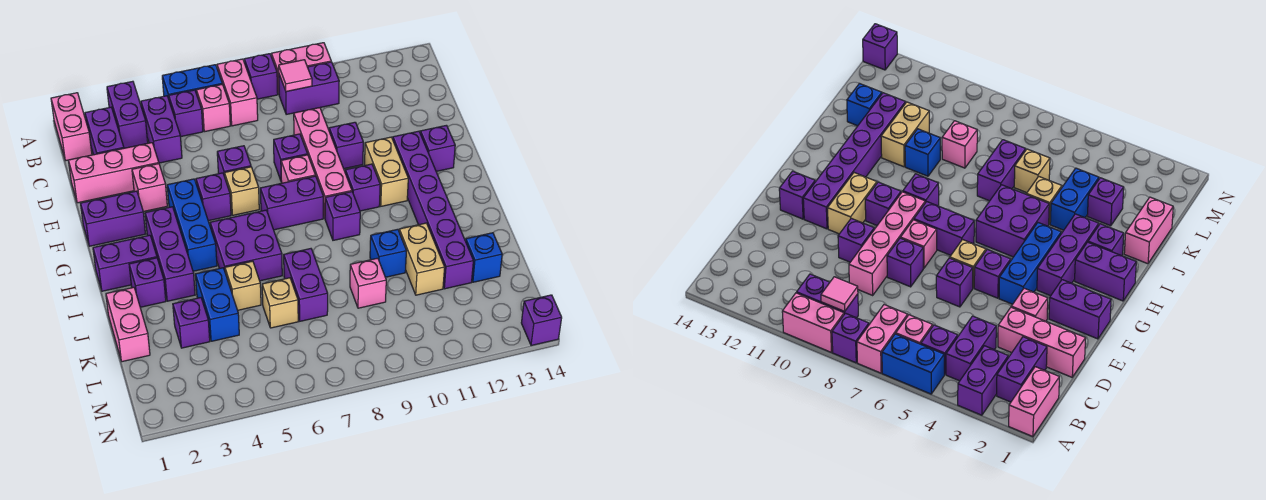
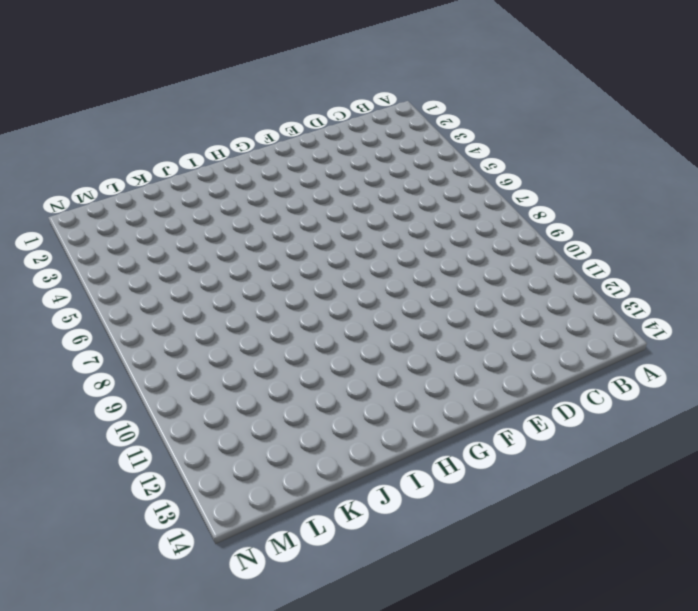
none -> pink brick A1:B1 level 1
none -> purple brick A3:B3 level 1
none -> blue brick A5:A6 level 1
none -> pink brick A7:B7 level 1

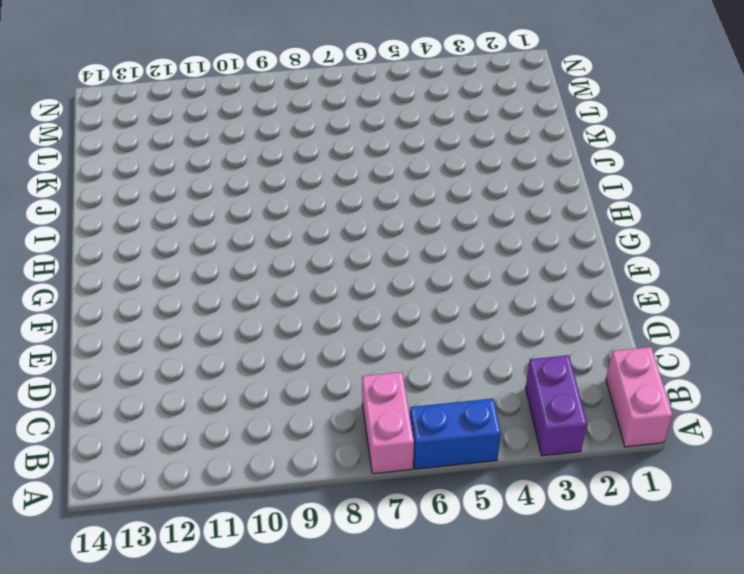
none -> purple brick A8 level 1
none -> pink brick A9:A10 level 1
none -> purple brick B2:C2 level 1
none -> purple brick B4:C4 level 1

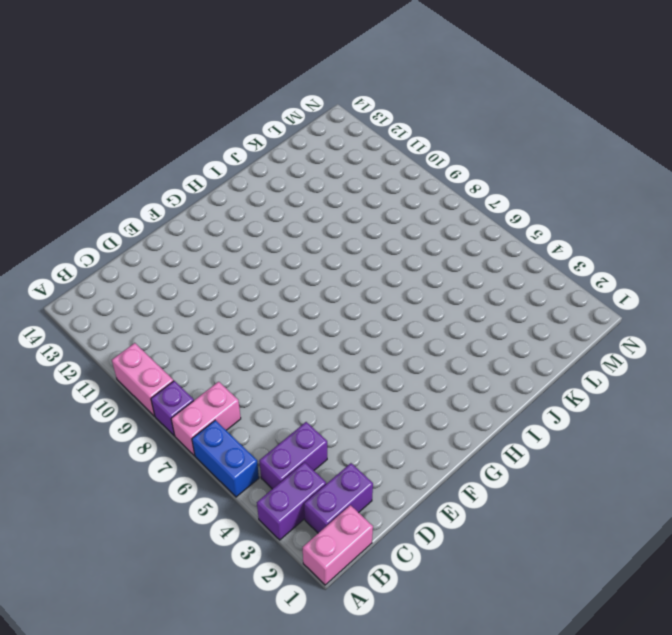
none -> purple brick B5 level 1
none -> pink brick B6 level 1
none -> purple brick B9:B10 level 1
none -> pink brick D1:D3 level 1

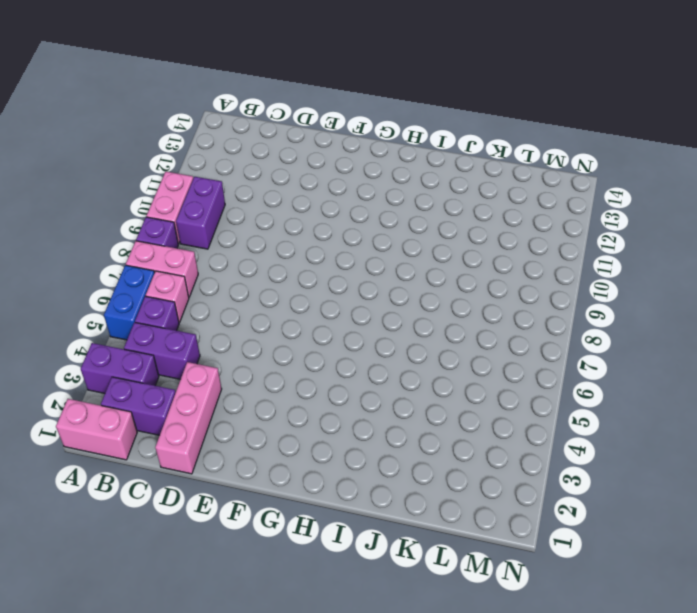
none -> pink brick D9:G9 level 1
none -> pink brick E3 level 1
none -> purple brick E6 level 1
none -> purple brick E8 level 1

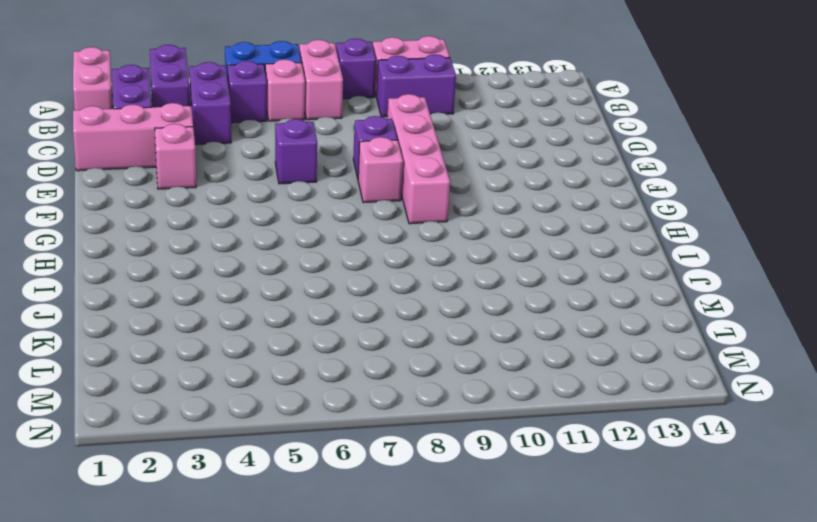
none -> purple brick E10 level 1
none -> purple brick F1:F2 level 1
none -> blue brick F4:H4 level 1
none -> purple brick F5 level 1

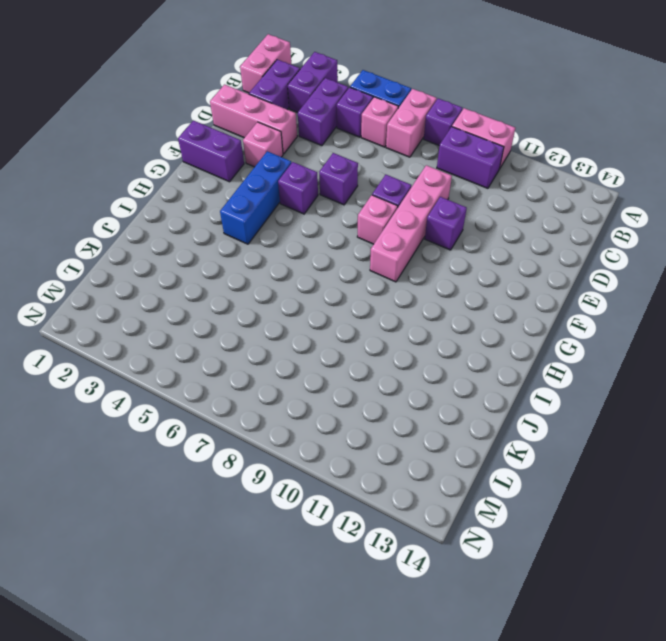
none -> tan brick F6 level 1
none -> tan brick F11:G11 level 1
none -> purple brick F12:K12 level 1
none -> purple brick F13 level 1

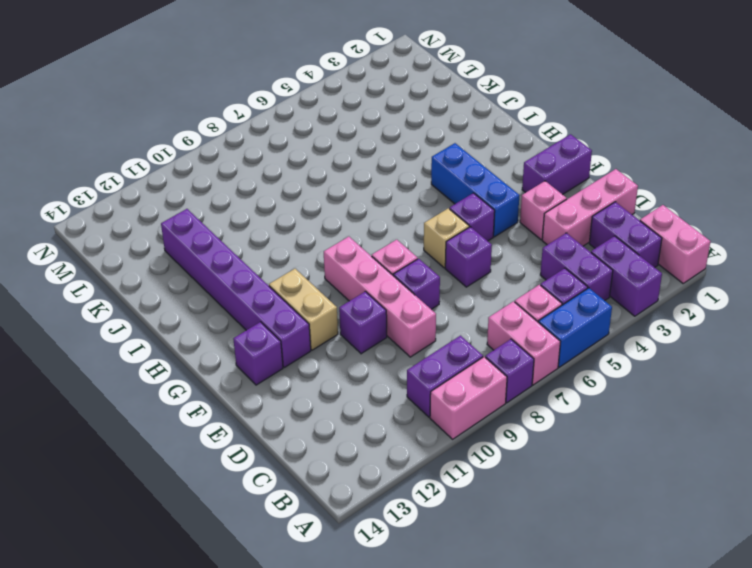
none -> purple brick G3:I3 level 1
none -> purple brick G7:G8 level 1
none -> purple brick G10 level 1
none -> purple brick H1:H2 level 1

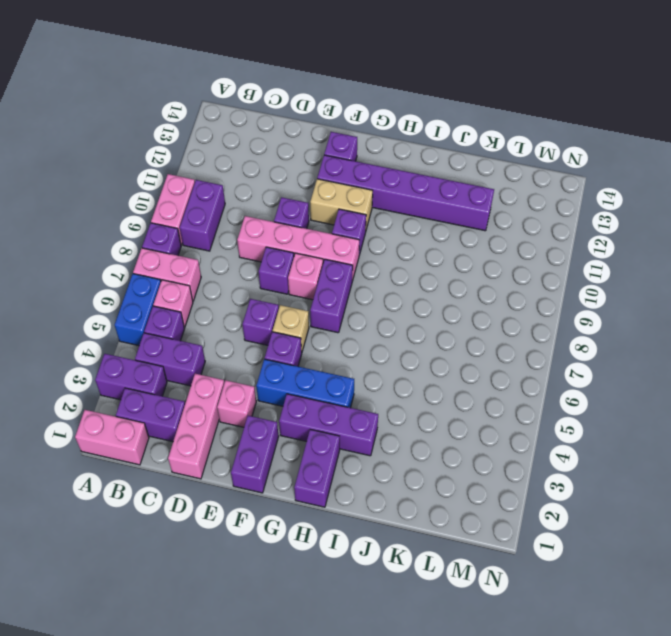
none -> purple brick H5:I6 level 1
none -> purple brick H9 level 1
none -> purple brick I2 level 1
none -> pink brick J1:K1 level 1

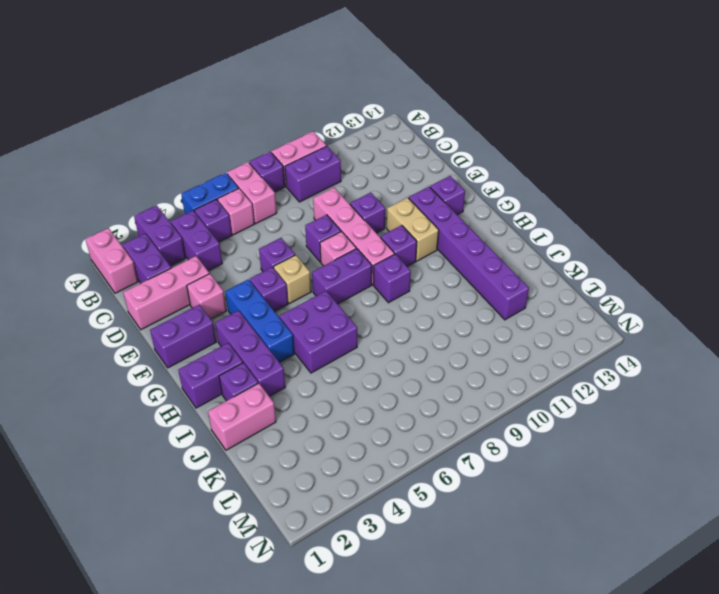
pink brick J1:J2 level 1 -> pink brick J1:K1 level 1
none -> blue brick J4:K4 level 1
none -> tan brick J5 level 1
none -> purple brick J7:K7 level 1
none -> blue brick J10 level 1

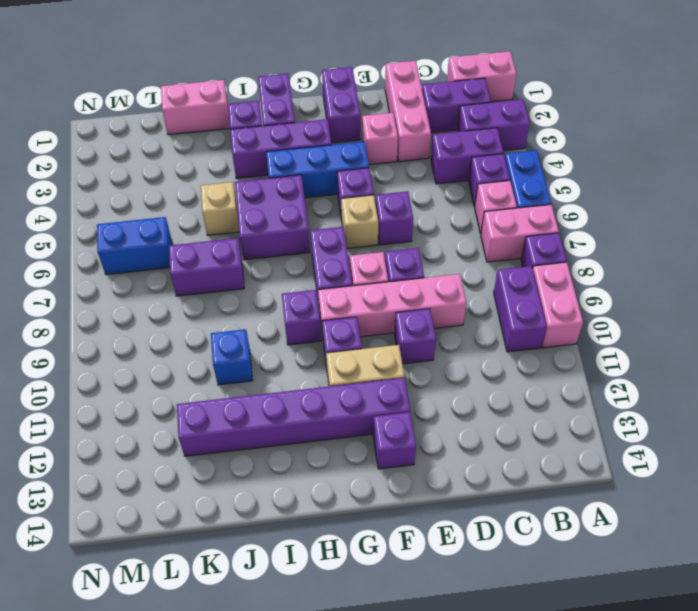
blue brick L6:M6 level 1 -> blue brick J4:K4 level 1
none -> tan brick J11:K11 level 1
none -> purple brick K3 level 1
none -> tan brick K6 level 1
none -> pink brick K9 level 1

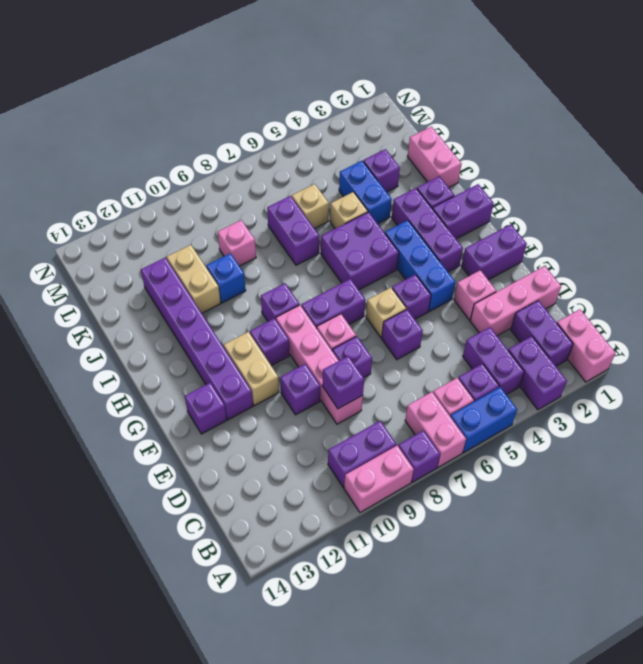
purple brick D9 level 2 -> purple brick N14 level 1
none -> blue brick K13 level 1
none -> pink tile B9 level 2

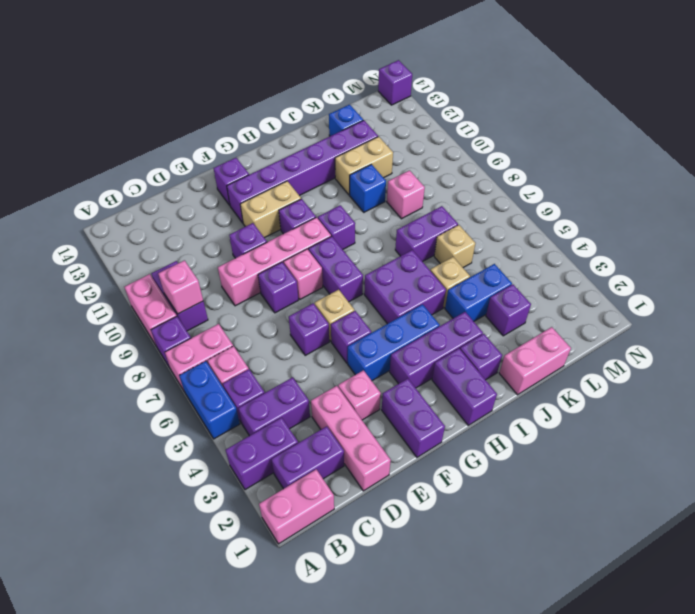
pink brick B9 level 2 -> pink tile B9 level 2

